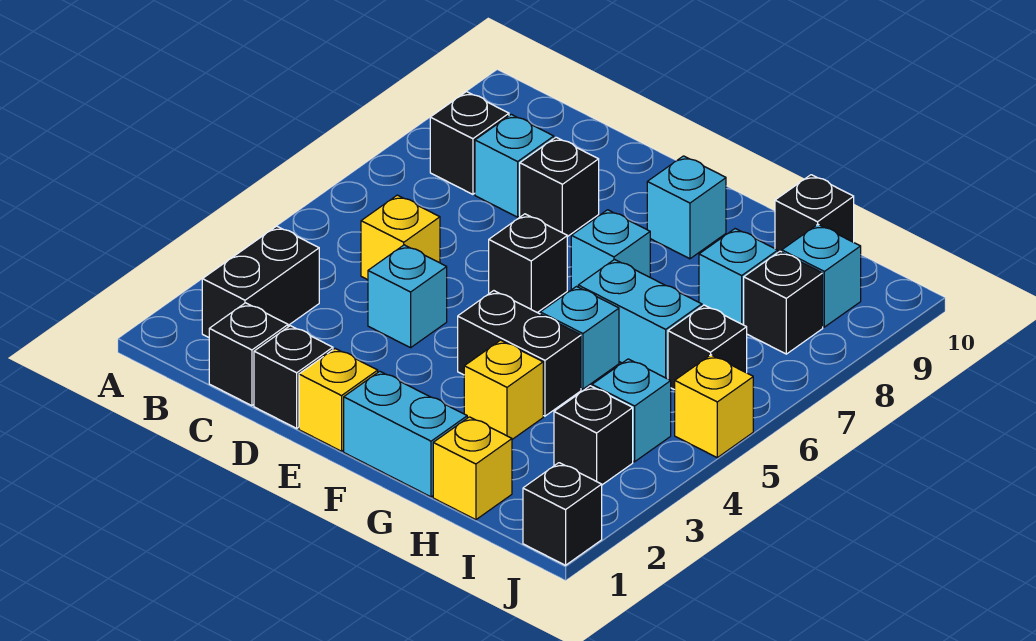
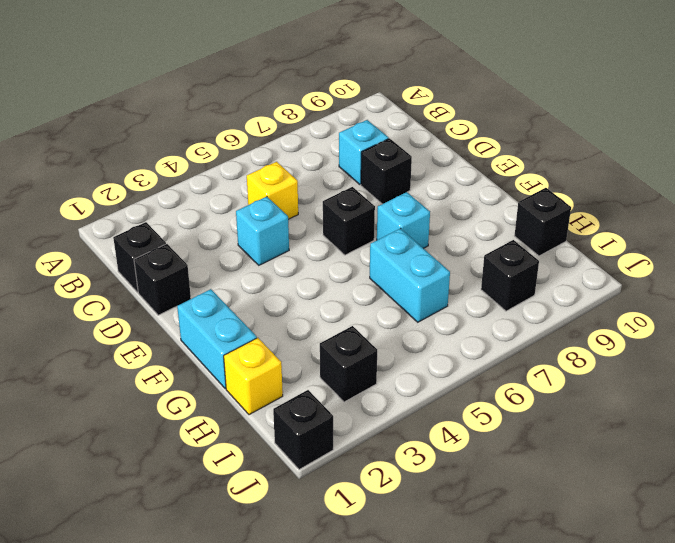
none -> black brick B2:B3 level 1
none -> black brick B8 level 1
none -> yellow brick E1 level 1

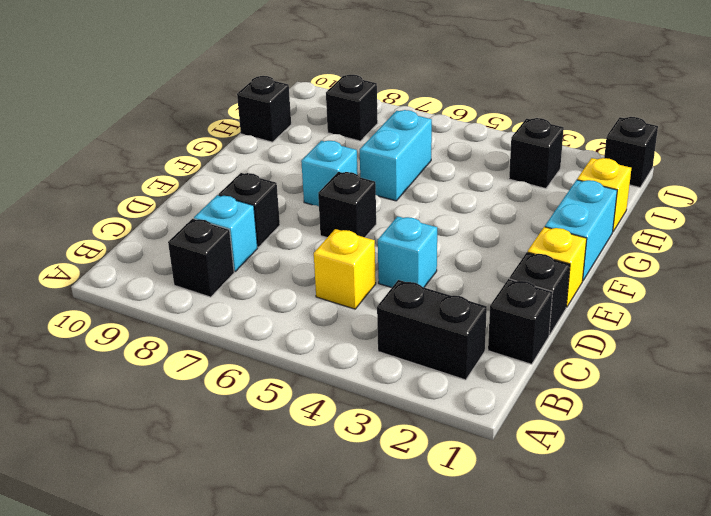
none -> black brick F4:G4 level 1
none -> cyan brick F9 level 1
none -> yellow brick G3 level 1

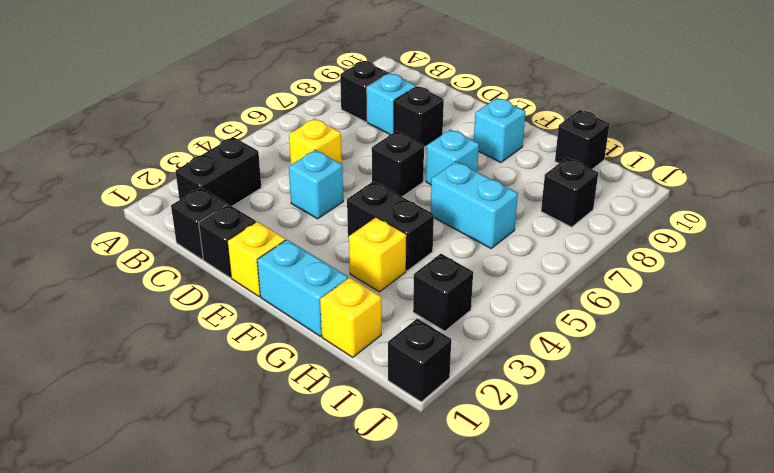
none -> cyan brick G5 level 1
none -> cyan brick H8 level 1
none -> cyan brick I4 level 1

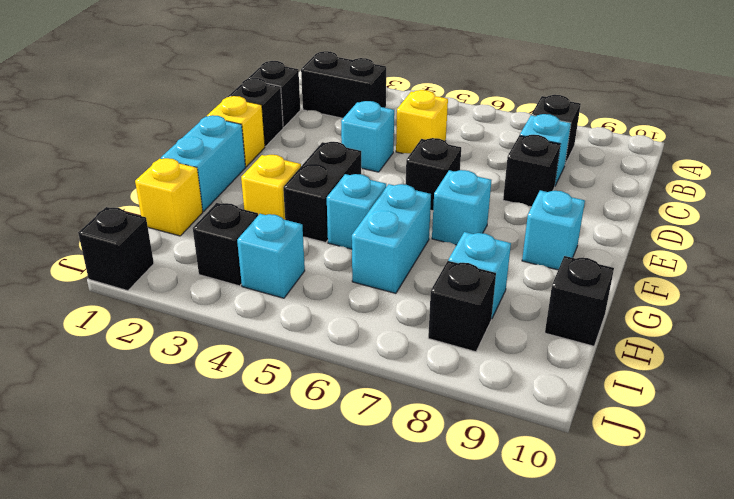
none -> black brick I6 level 1
none -> cyan brick I9 level 1
none -> yellow brick J5 level 1

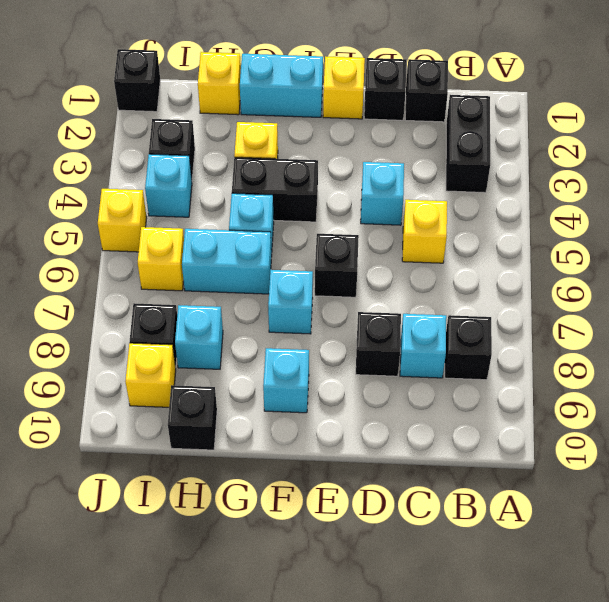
yellow brick I6 level 1 -> black brick I6 level 1
yellow brick I9 level 1 -> cyan brick I9 level 1

